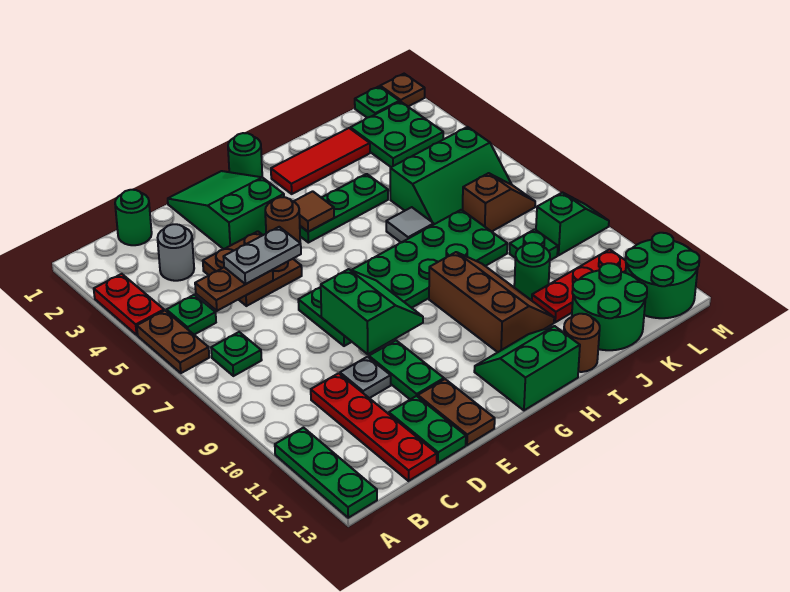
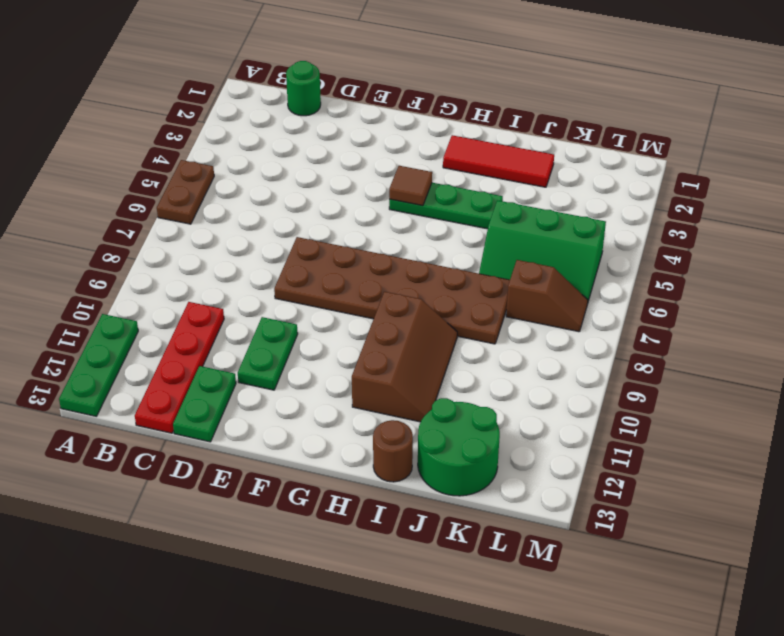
brown plate E7:J8 level 1 -> green plate E7:J8 level 1
none -> red plate A3:A4 level 1
none -> green plate B5 level 1
none -> green plate B7 level 1
none -> grey round brick C3 level 1

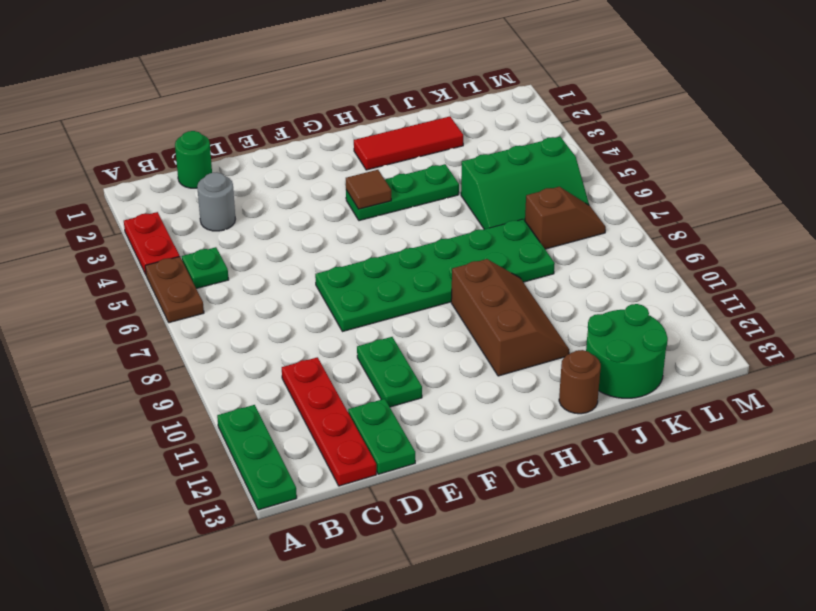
none -> green plate B7 level 1
none -> brown plate D4:E5 level 1
none -> grey plate D10 level 1
none -> green slope E1:F3 level 1 top 3

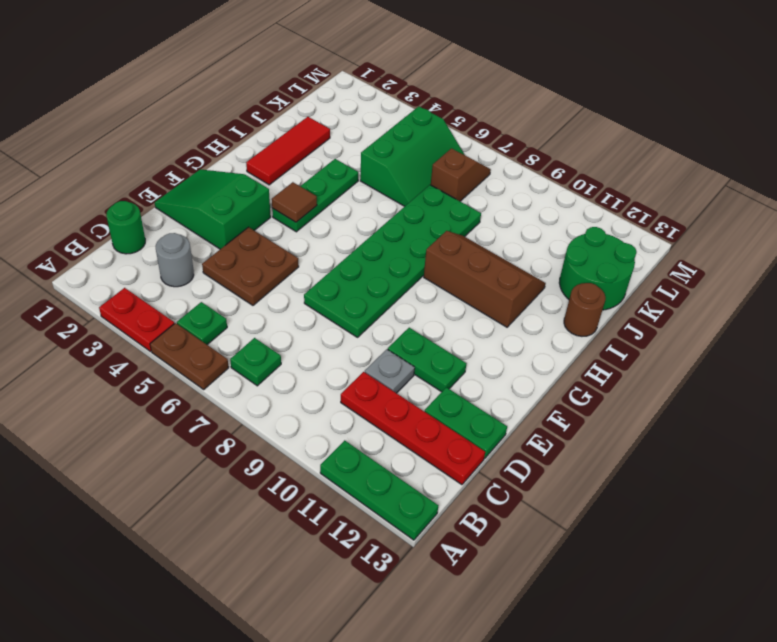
none -> brown plate E12:E13 level 1
none -> brown round brick F4 level 1
none -> green round brick G1 level 1
none -> green slope G12:H13 level 1 top 13

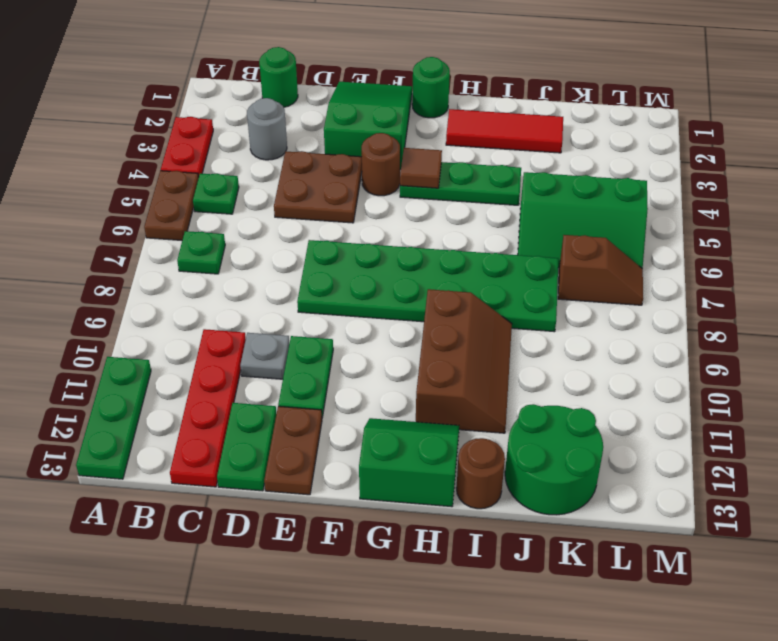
none -> grey tile I6 level 1
none -> green round brick J10 level 1
none -> red plate J11:L11 level 1
none -> green plate K2:L3 level 1

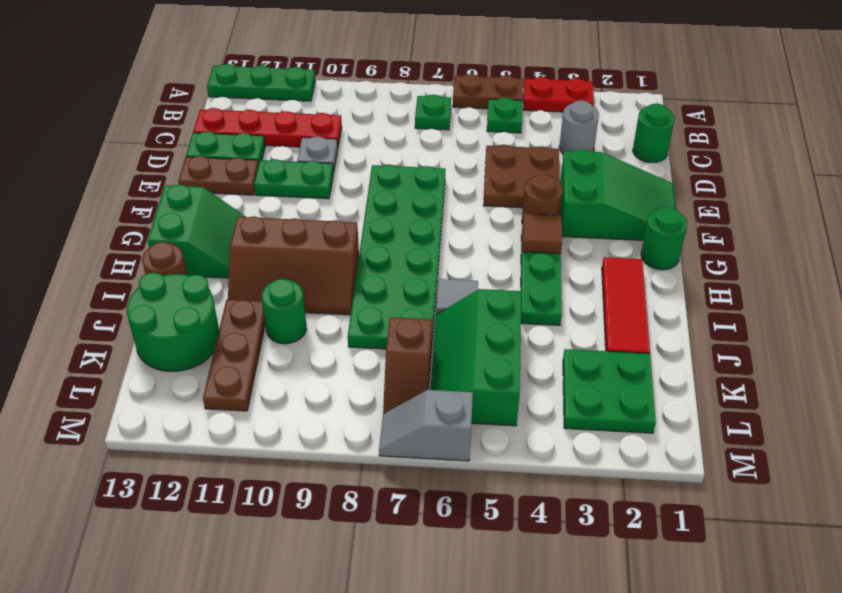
brown plate J11:L11 level 1 -> red plate J11:L11 level 1
grey slope M6:M7 level 1 top 6 -> none
none -> green plate K9 level 1
none -> green plate L1 level 1
none -> green slope L9:M9 level 1 top L
none -> green round brick L12:M13 level 1

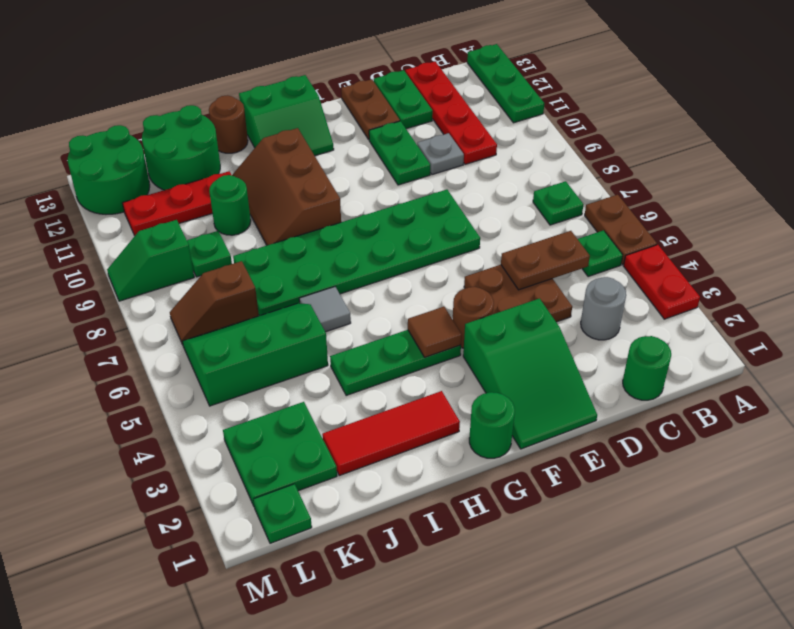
none -> brown plate M1 level 1
none -> green slope E8:F9 level 2 top E
none -> grey plate D5:E5 level 3

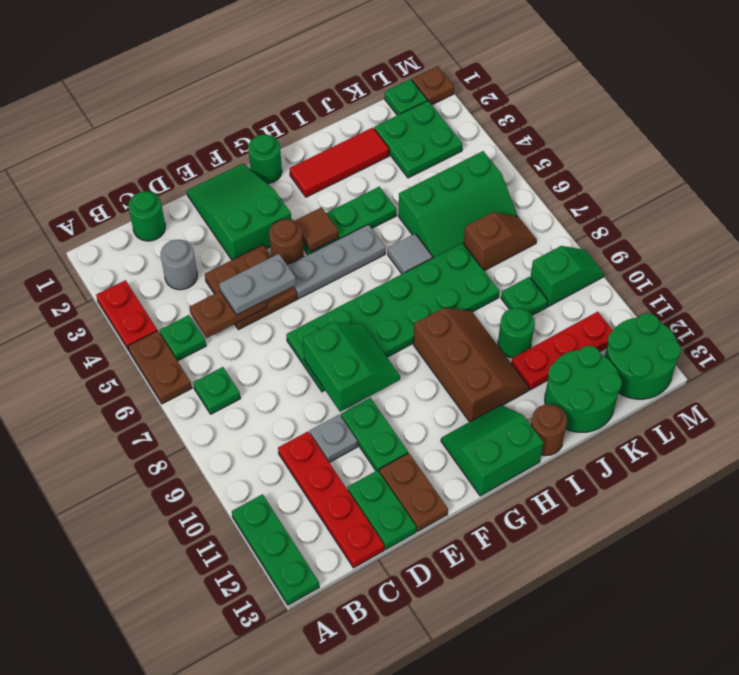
grey plate F5:H5 level 1 -> none

